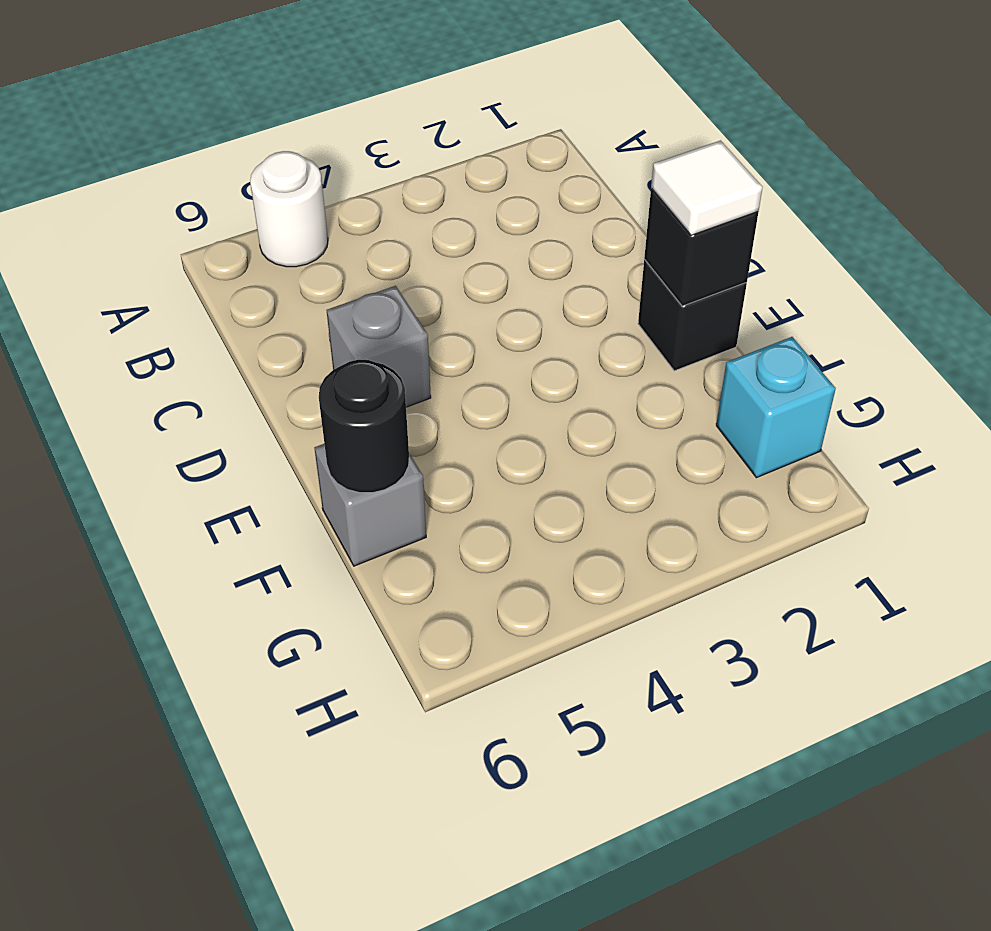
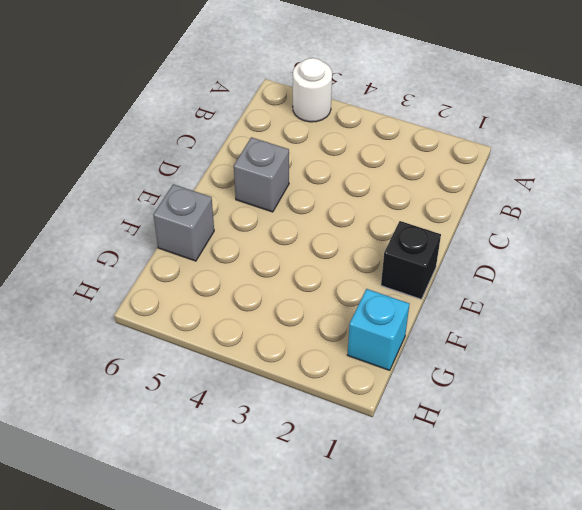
none -> black brick E1 level 2
none -> black round brick F6 level 2

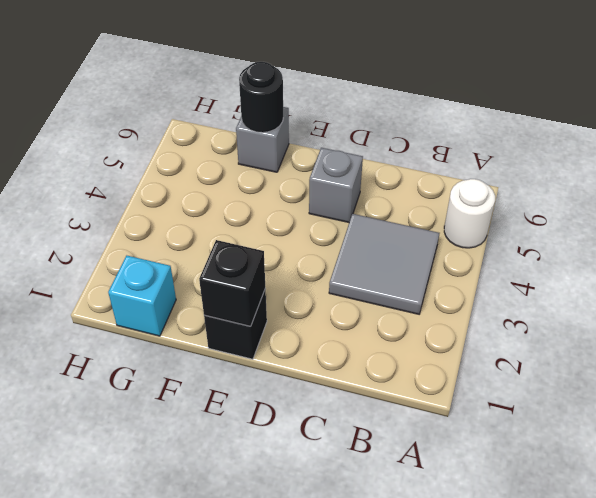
grey tile B3:C4 level 1 -> none
none -> white tile E1 level 3

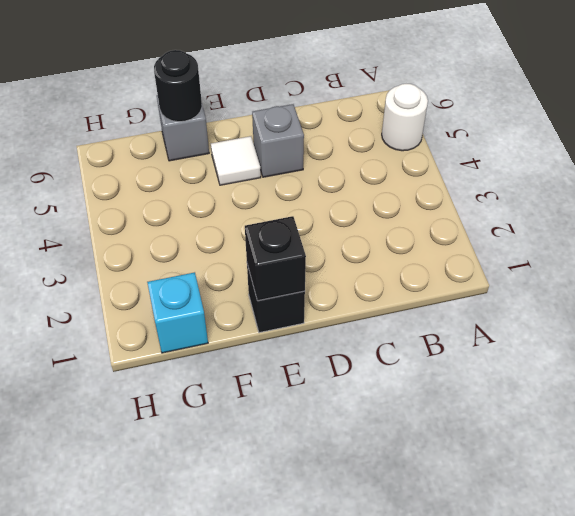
white tile E5 level 1 -> white tile E1 level 3

